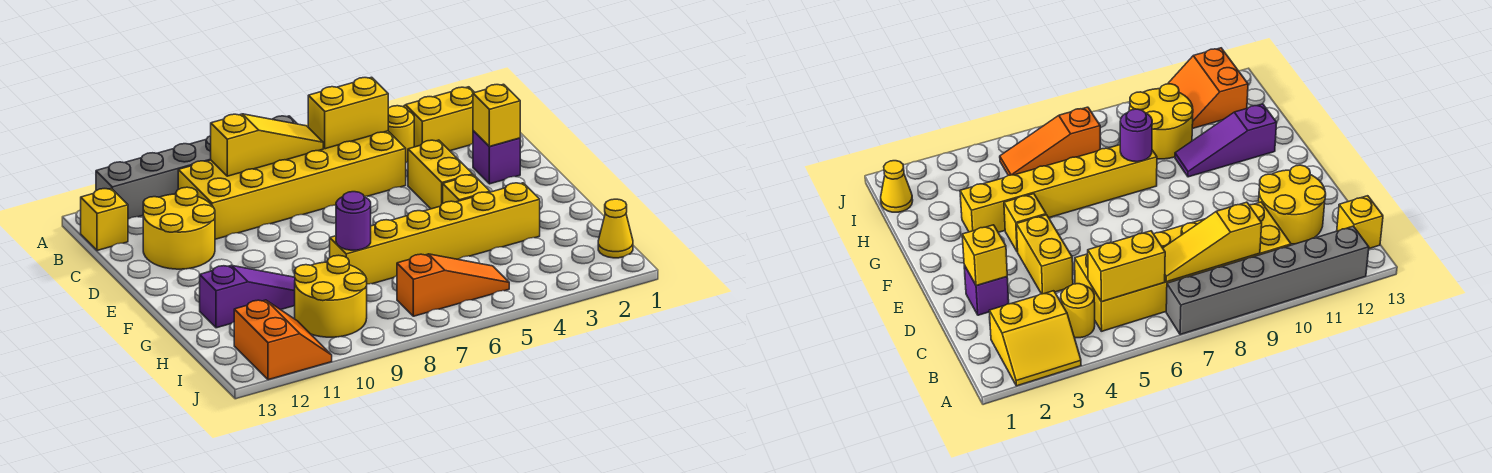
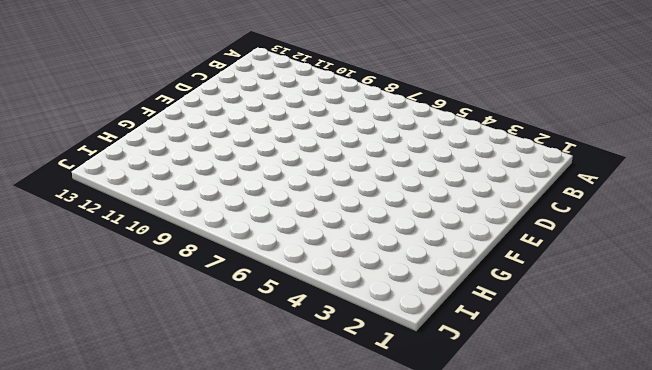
none -> yellow slope A2:B3 level 1 top B
none -> grey brick A7:A12 level 1
none -> yellow round brick B4 level 1

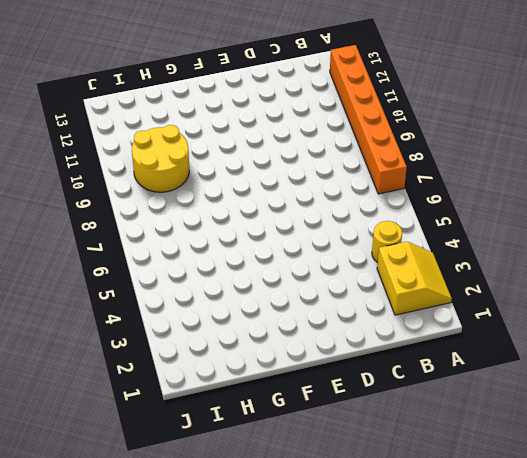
orange brick A7:A12 level 1 -> grey brick A7:A12 level 1
none -> yellow brick B5:C10 level 1
none -> yellow brick B13 level 1
none -> yellow round brick C11:D12 level 1

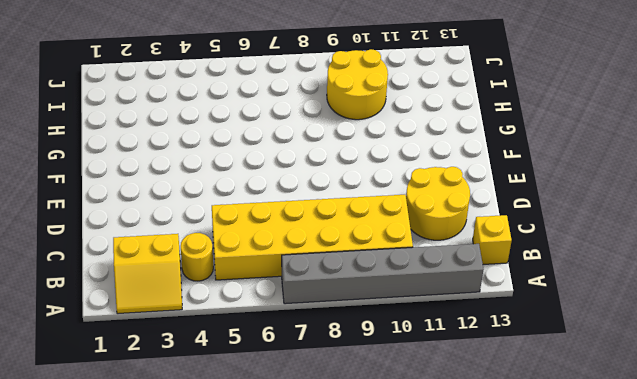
none -> purple brick D2 level 1
none -> yellow brick D4:E4 level 1
none -> yellow brick F4 level 1

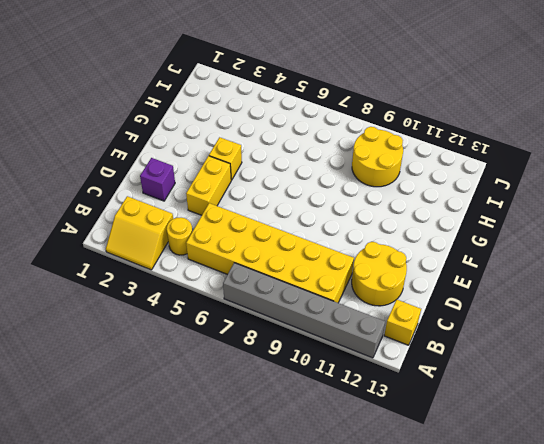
none -> yellow brick G3:G8 level 1
none -> purple slope G10:G12 level 1 top 12
none -> yellow cone I1 level 1

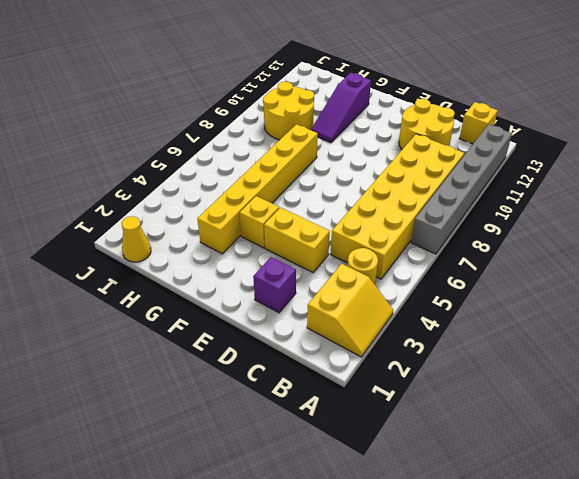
none -> orange slope I5:I7 level 1 top 7
none -> orange slope I11:J12 level 1 top 12
none -> yellow brick B5:B6 level 2

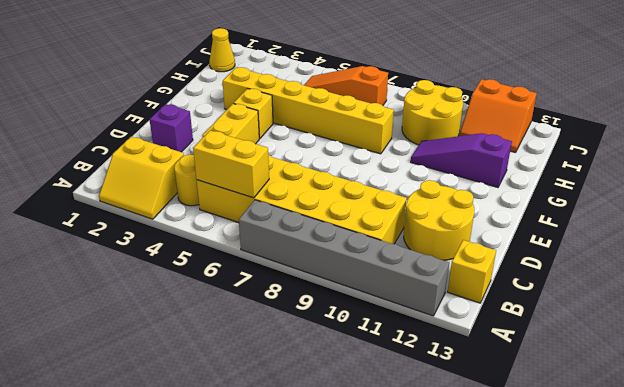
orange slope I11:J12 level 1 top J -> orange slope I11:J12 level 1 top 12
none -> yellow slope B7:B9 level 2 top 9
none -> yellow brick D2 level 2
none -> purple round brick G8 level 2

